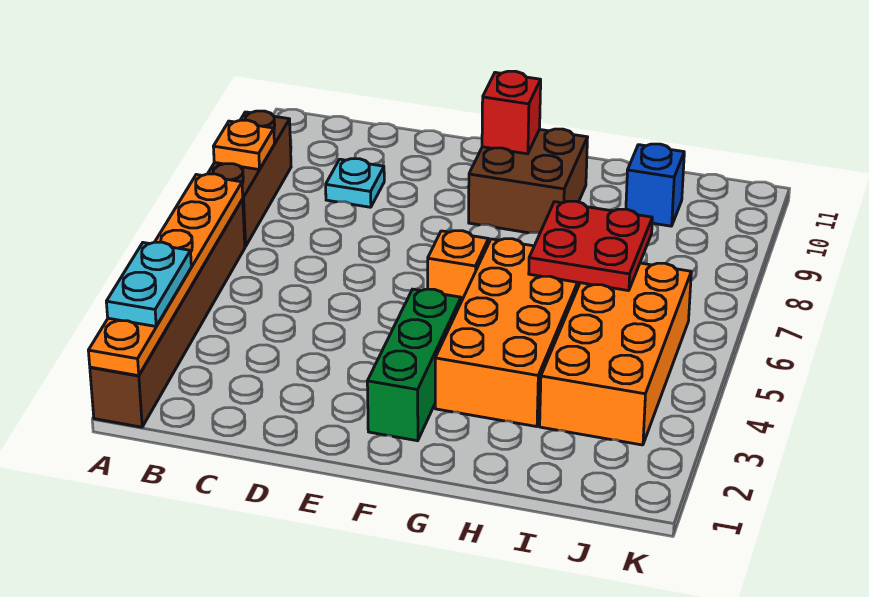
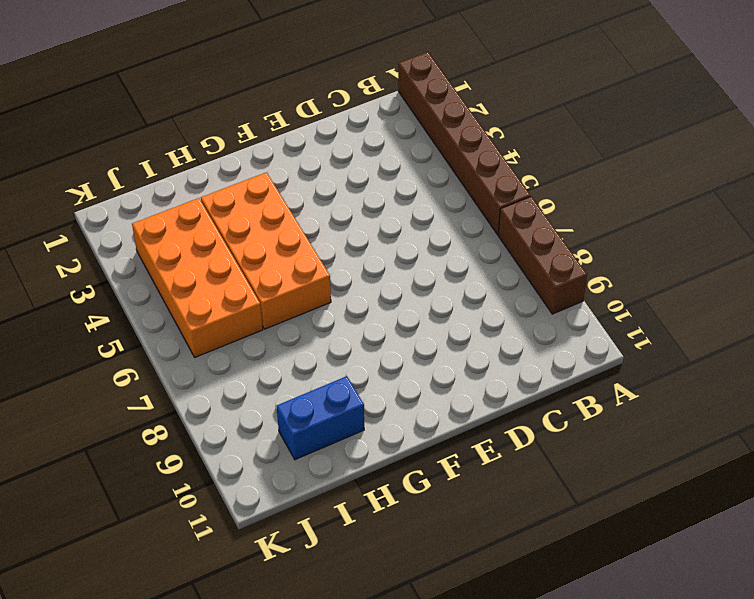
blue brick H10:I10 level 1 -> blue brick I10 level 1
none -> cyan plate C9 level 1
none -> green brick F2:F4 level 1
none -> orange brick F6 level 1

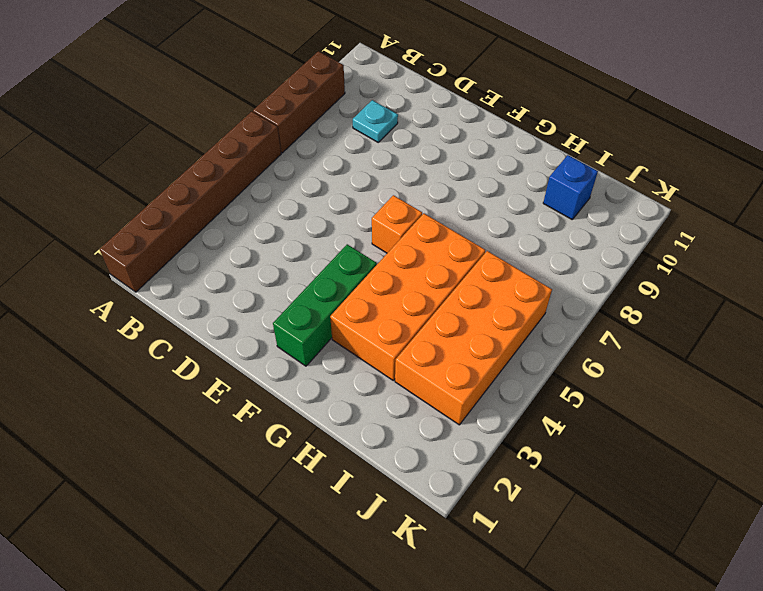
none -> brown brick F9:G10 level 1
none -> orange plate A1:A6 level 2
none -> orange plate A8 level 2

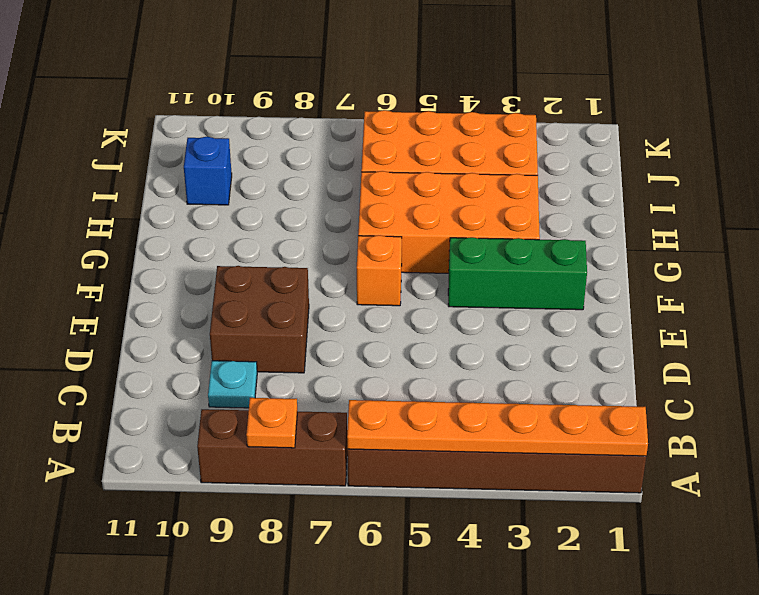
brown brick D8:E9 level 1 -> brown brick F9:G10 level 1
none -> red brick F10 level 2
none -> red plate H6:I7 level 2
none -> cyan plate A2:A3 level 3

